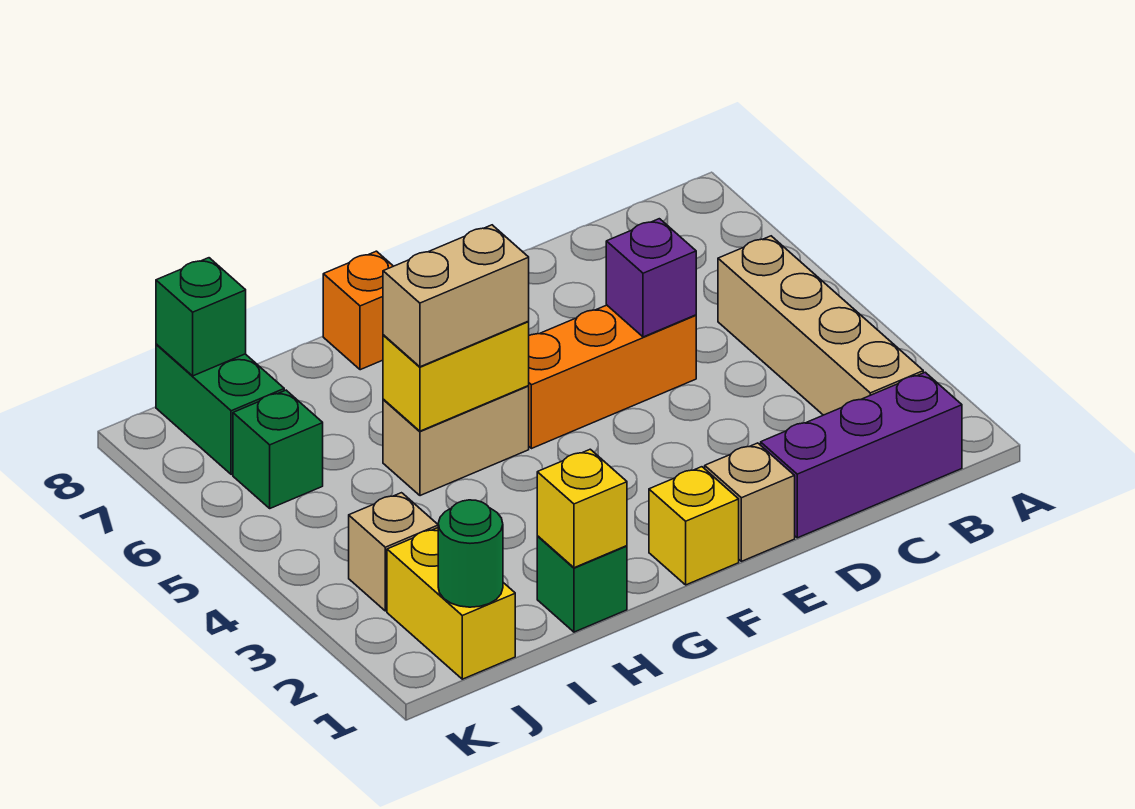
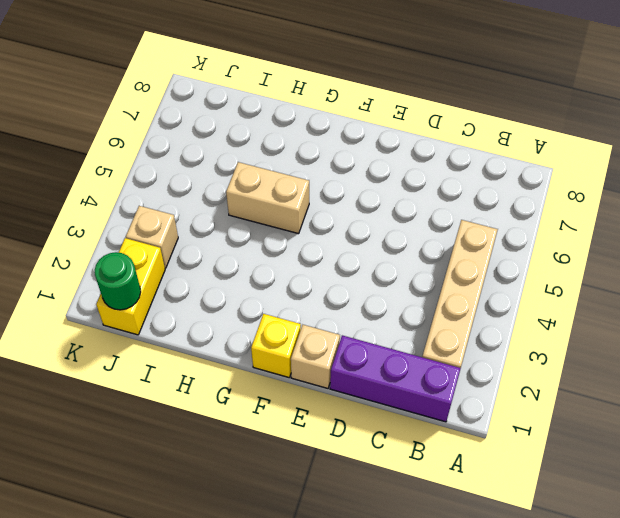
none -> orange brick D5:F5 level 1
none -> orange brick G8 level 1
none -> green brick H1 level 1

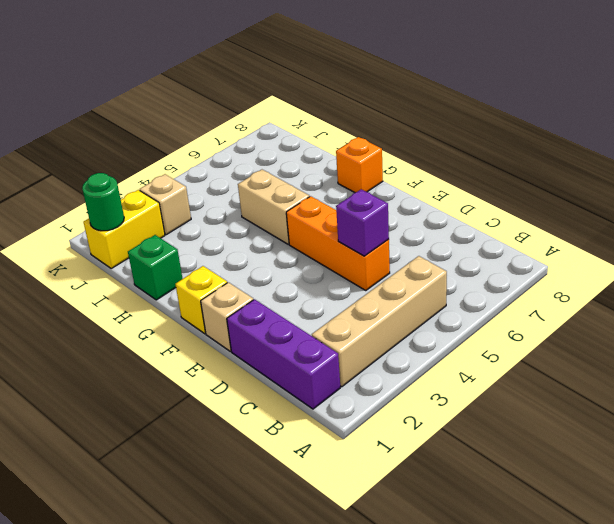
none -> green brick J6 level 1
none -> green brick J7:J8 level 1
none -> yellow brick G5:H5 level 2

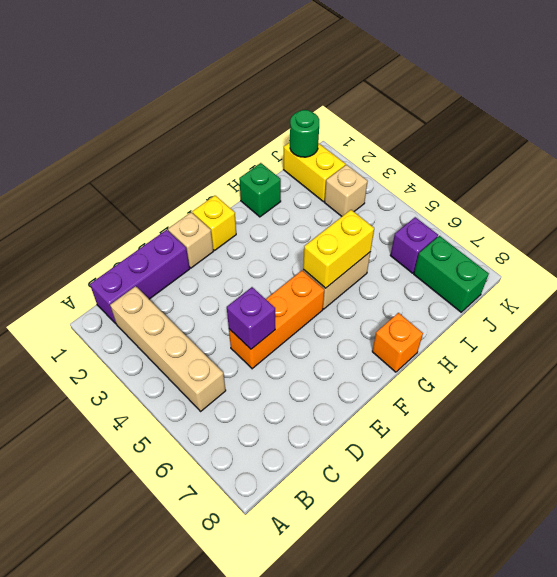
purple brick J6 level 1 -> green brick J6 level 1
none -> yellow brick H1 level 2
none -> green brick J8 level 2
none -> tan brick G5:H5 level 3

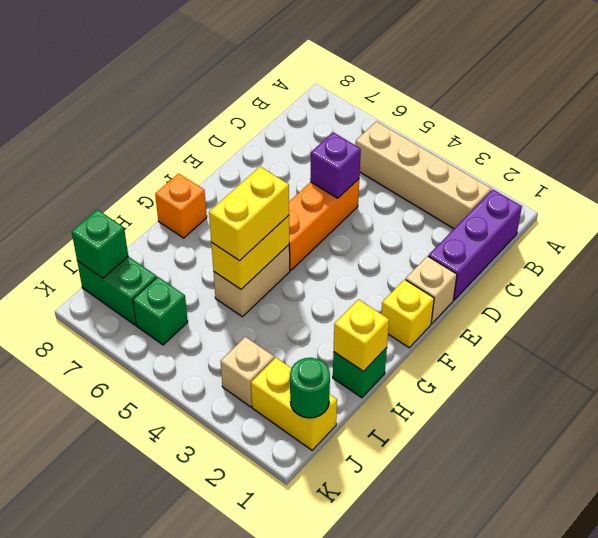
yellow brick G5:H5 level 3 -> tan brick G5:H5 level 3

